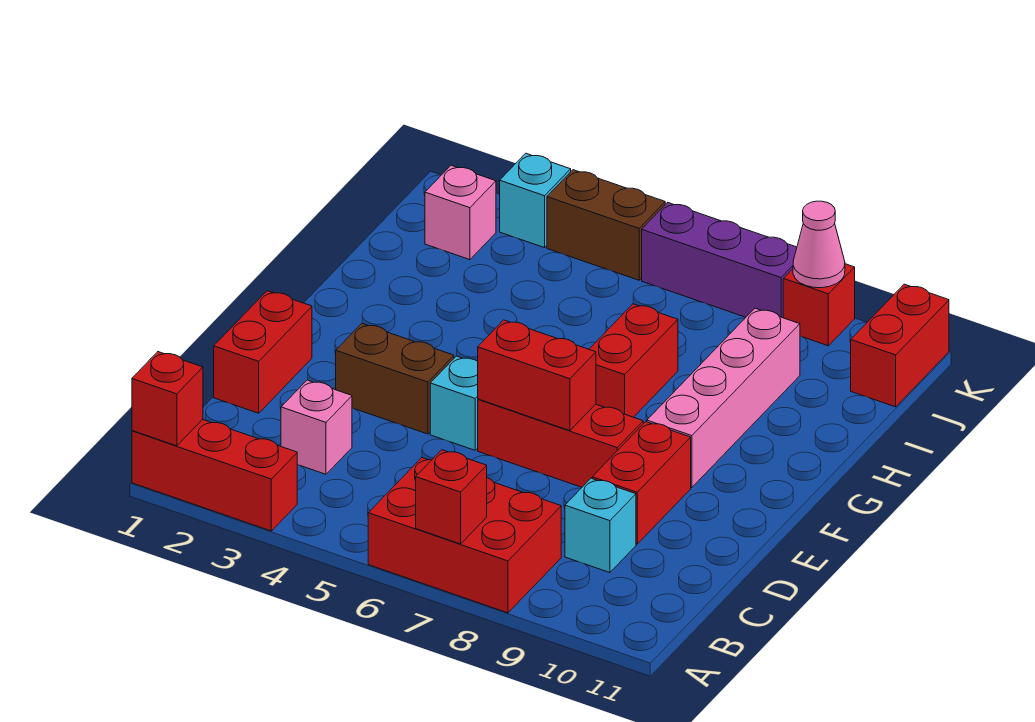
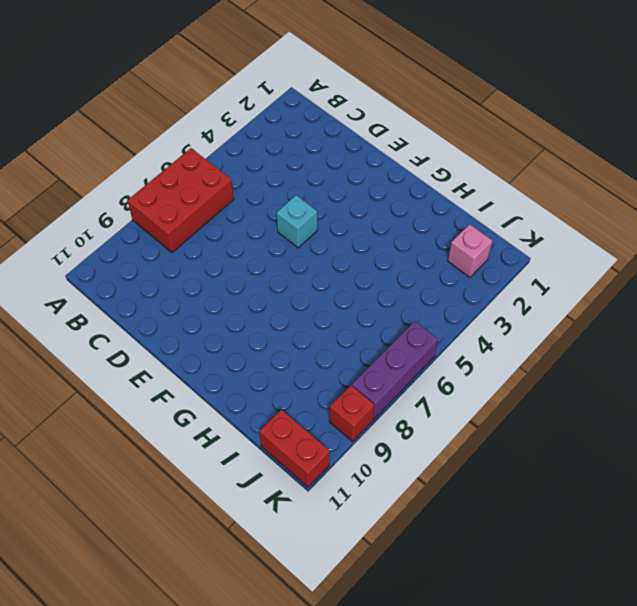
none -> red brick A1:A3 level 1
none -> pink brick C3 level 1
none -> cyan brick C9 level 1

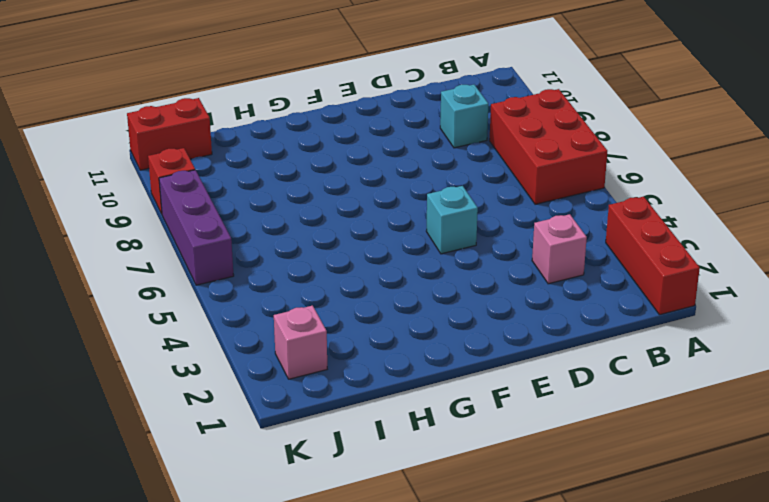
none -> red brick D1:E1 level 1
none -> red brick D9:E9 level 1
none -> brown brick E3:E4 level 1

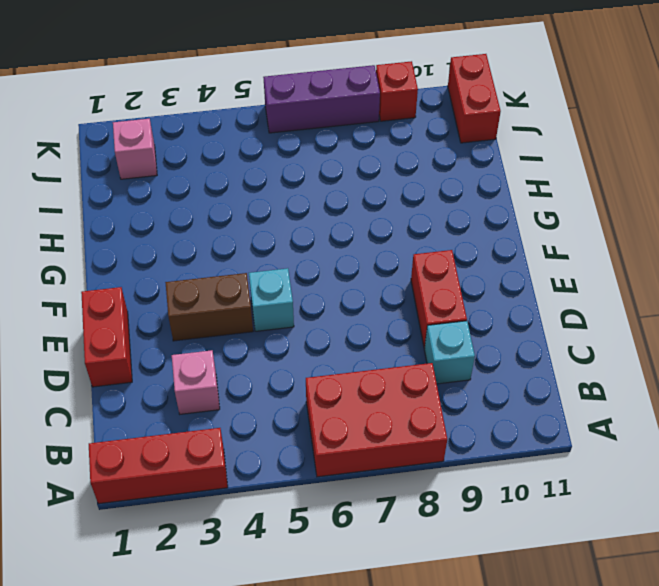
none -> red brick E6:E8 level 1
none -> pink brick F9:I9 level 1
none -> red brick G7:H7 level 1

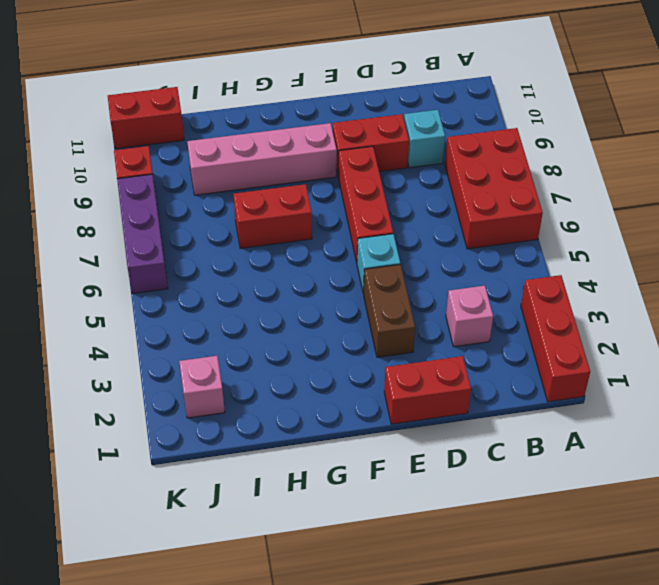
none -> cyan brick K3 level 1
none -> brown brick K4:K5 level 1
none -> red brick A1 level 2

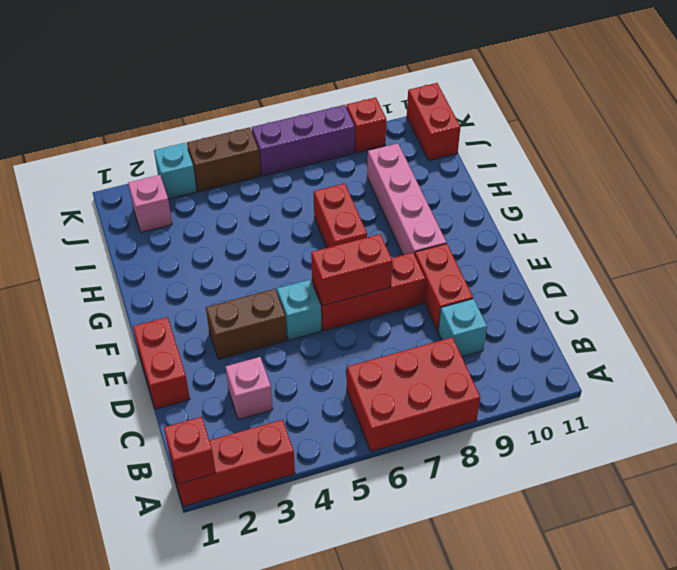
none -> red brick A7 level 2
none -> pink cone K9 level 2

